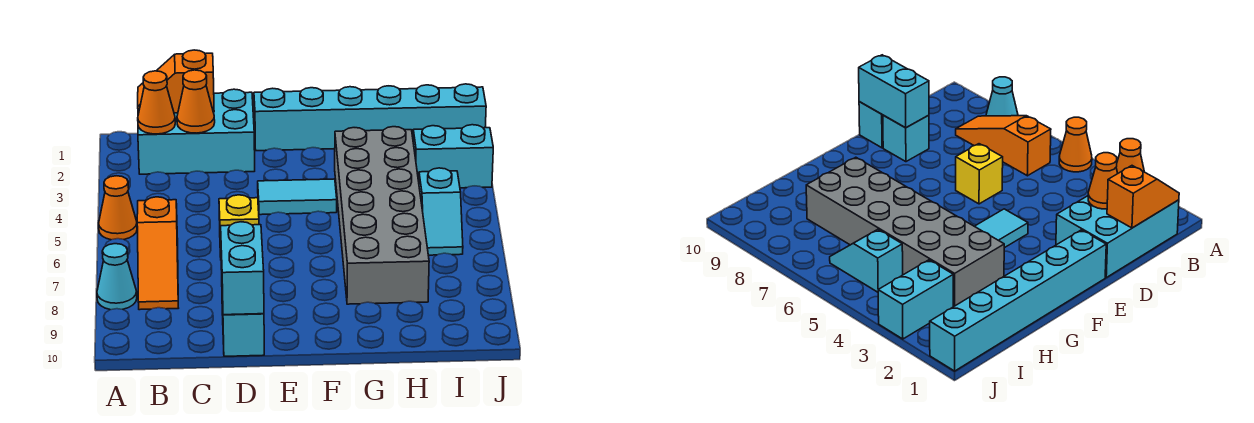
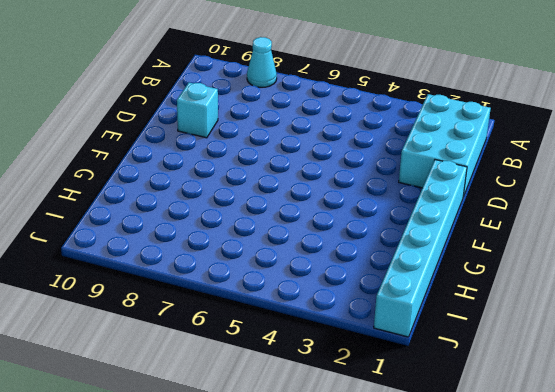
none -> orange cone A5 level 1
none -> orange slope B6:B8 level 1 top 6
none -> yellow brick D6 level 1

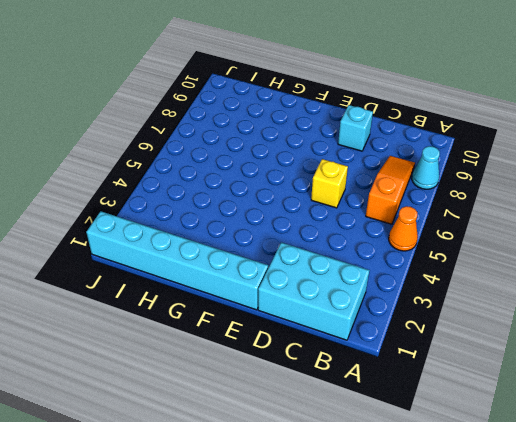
none -> cyan brick D10 level 1
none -> cyan tile E4:F4 level 1
none -> grey brick G3:H8 level 1

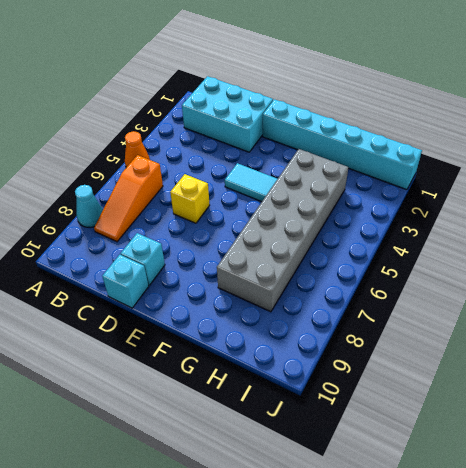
none -> cyan brick I3:J3 level 1
none -> cyan slope I5:I6 level 1 top 5
none -> orange slope B1:C1 level 2 top C

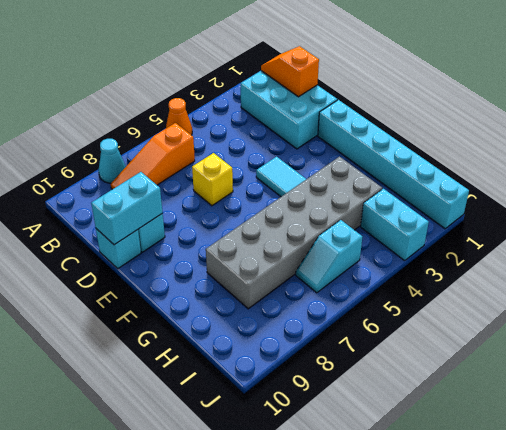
none -> orange cone B2 level 2
none -> orange cone C2 level 2

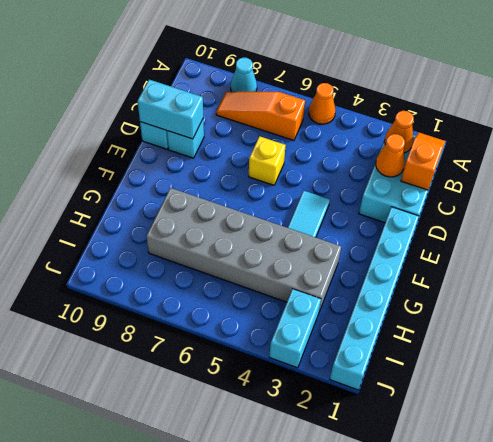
none -> cyan slope I5:I6 level 1 top 5

